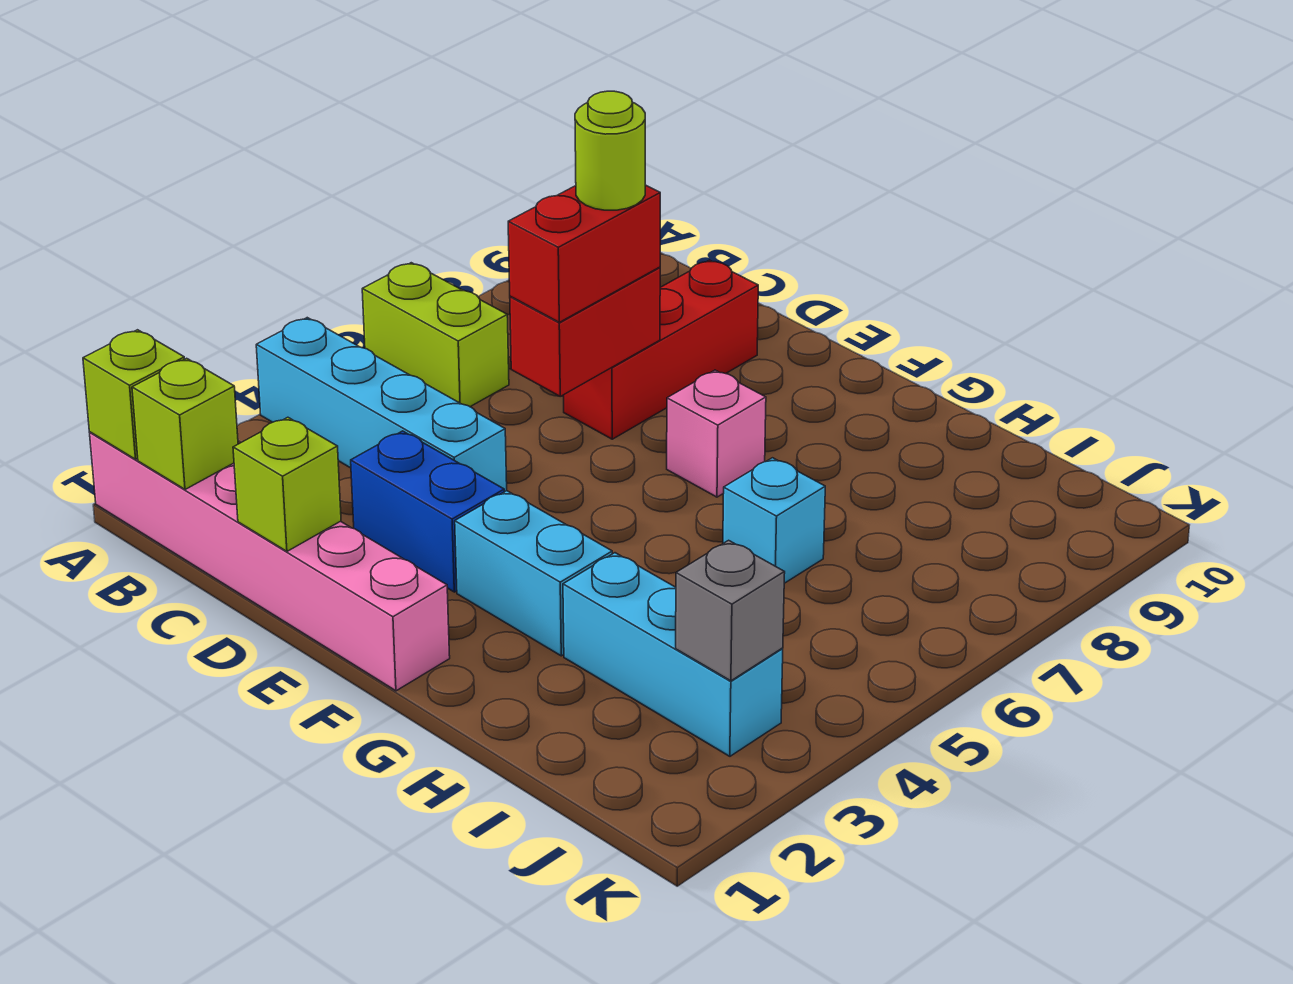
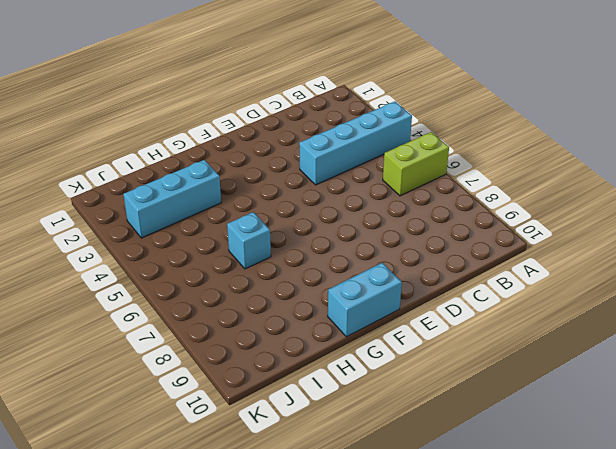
cyan brick F10:G10 level 1 -> cyan brick F3:G3 level 1
none -> pink brick A1:F1 level 1
none -> blue brick D3:E3 level 1
none -> red brick D7:D9 level 1

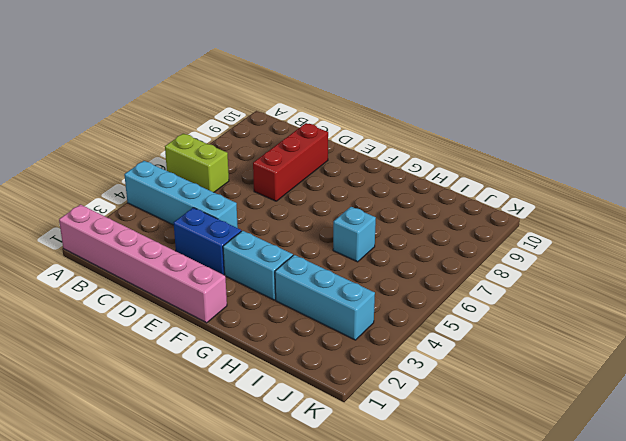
none -> pink brick F7 level 1
none -> lime brick A1 level 2
none -> lime brick B1 level 2

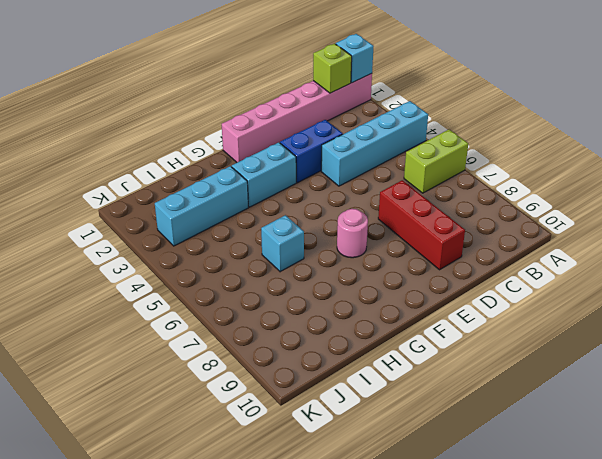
cyan brick A1 level 2 -> lime brick A1 level 2
pink round brick F7 level 1 -> pink brick F7 level 1
none -> lime brick D1 level 2
none -> red brick D6:D7 level 2
none -> grey brick J3 level 2

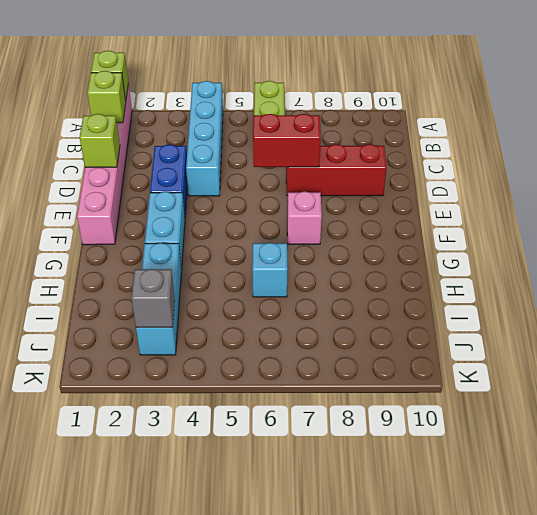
none -> red brick D6:D7 level 3
none -> lime round brick D7 level 4

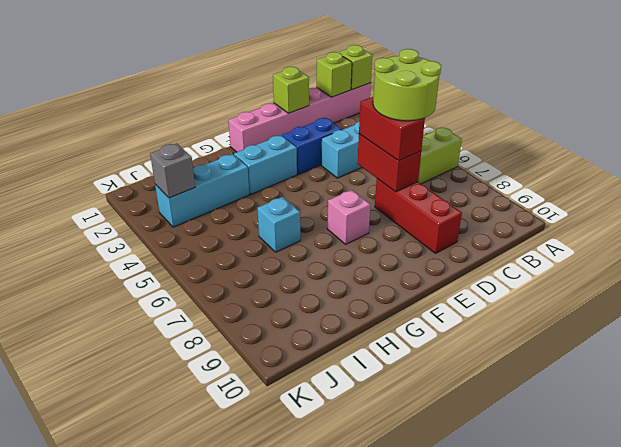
lime round brick C6:D7 level 4 -> lime round brick D7 level 4

